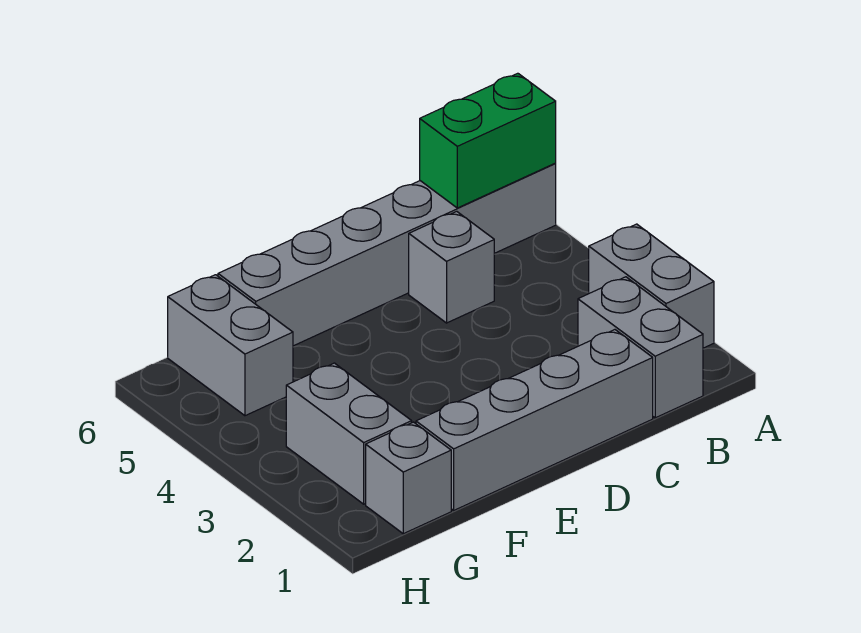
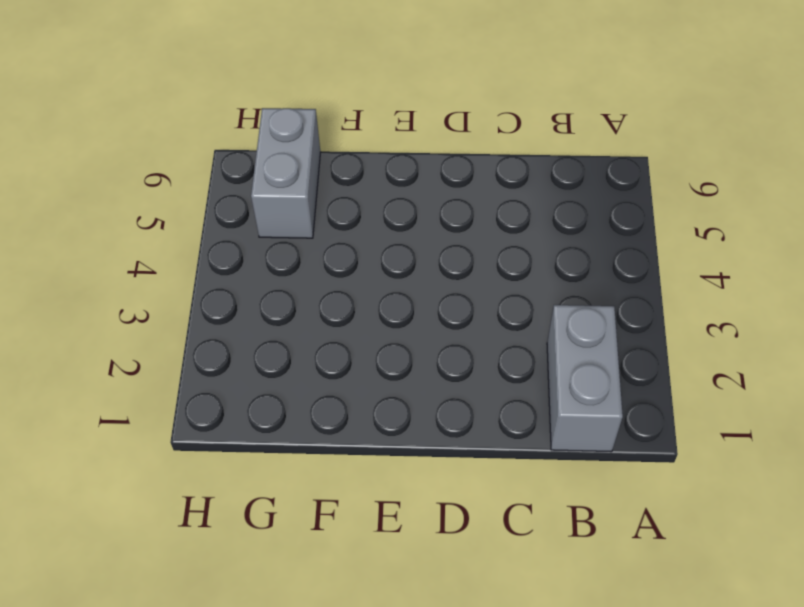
none -> grey brick A2:A3 level 1
none -> grey brick A6:F6 level 1

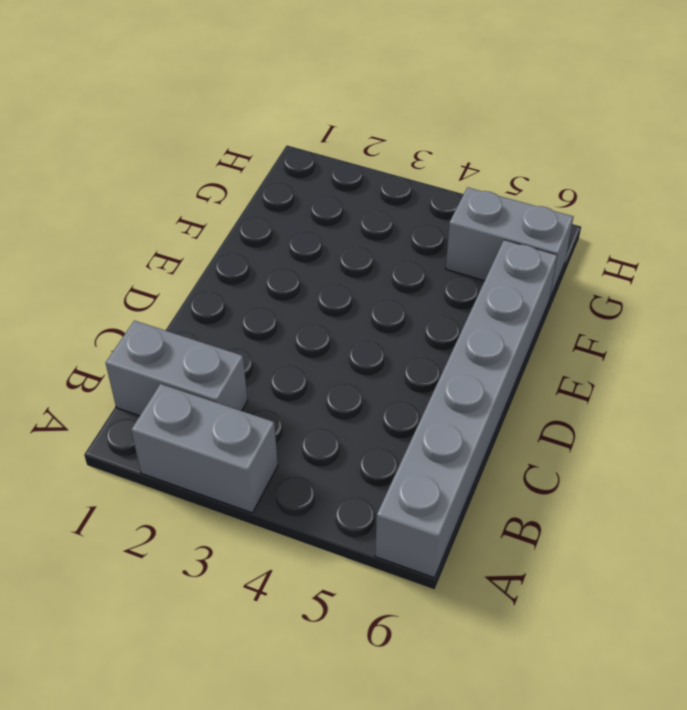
none -> grey brick C1:F1 level 1
none -> grey brick C5 level 1

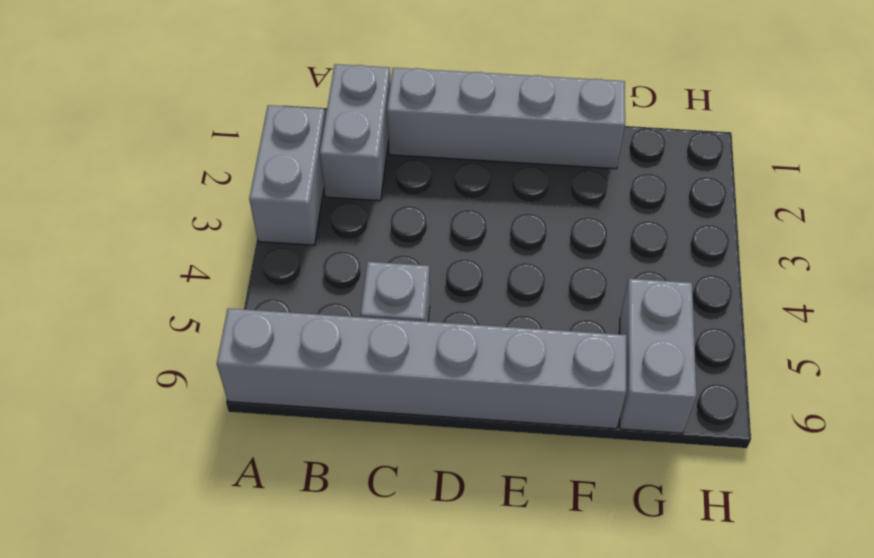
none -> grey brick G1 level 1
none -> grey brick G2:G3 level 1

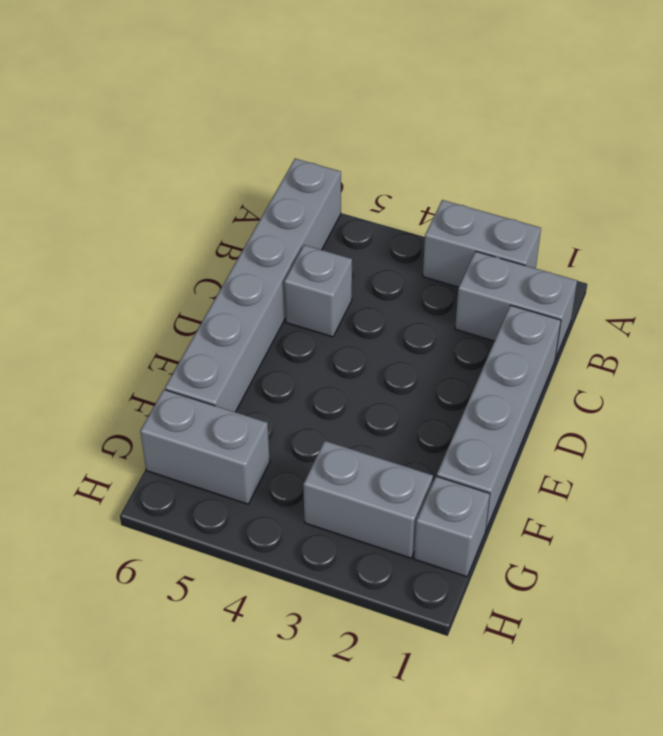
none -> green brick A6:B6 level 2

